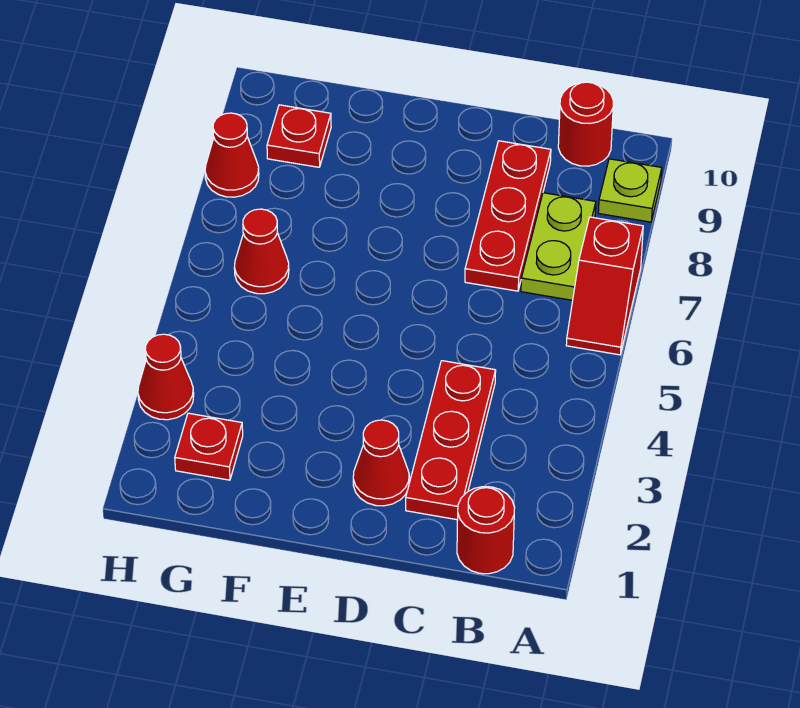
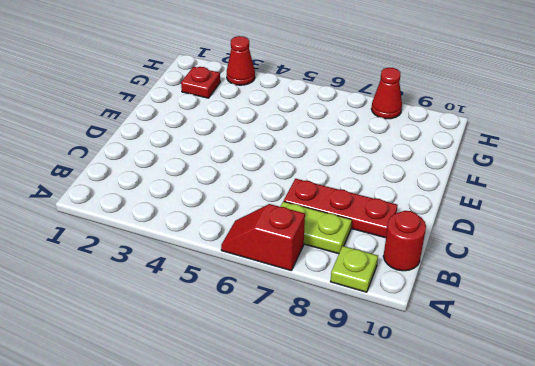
none -> red round brick B1 level 1
none -> red plate C2:C4 level 1
none -> red cone D2 level 1

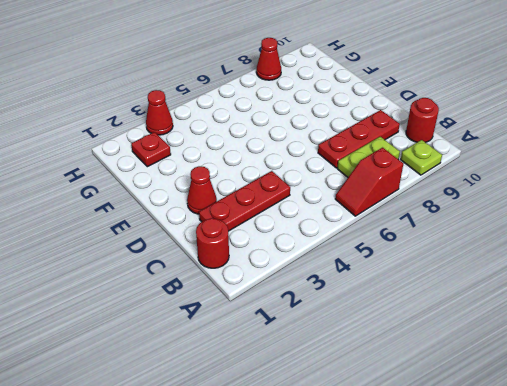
none -> red cone G6 level 1
none -> red plate G9 level 1

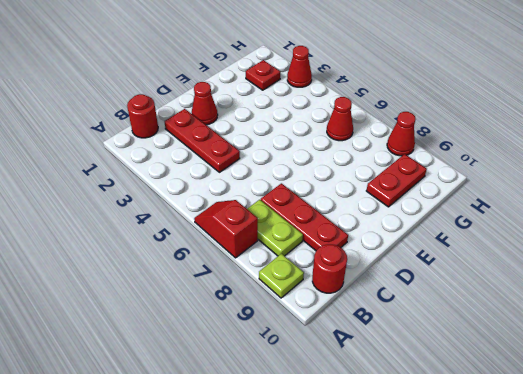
red plate F9:G9 level 1 -> red plate G9 level 1

